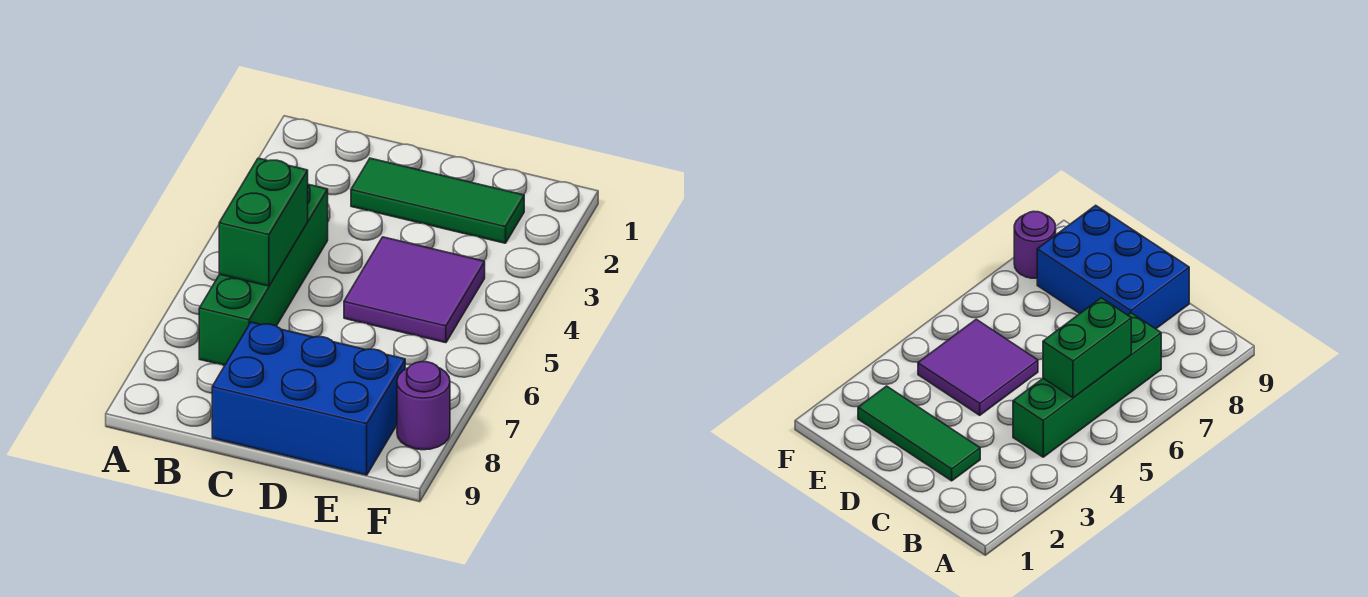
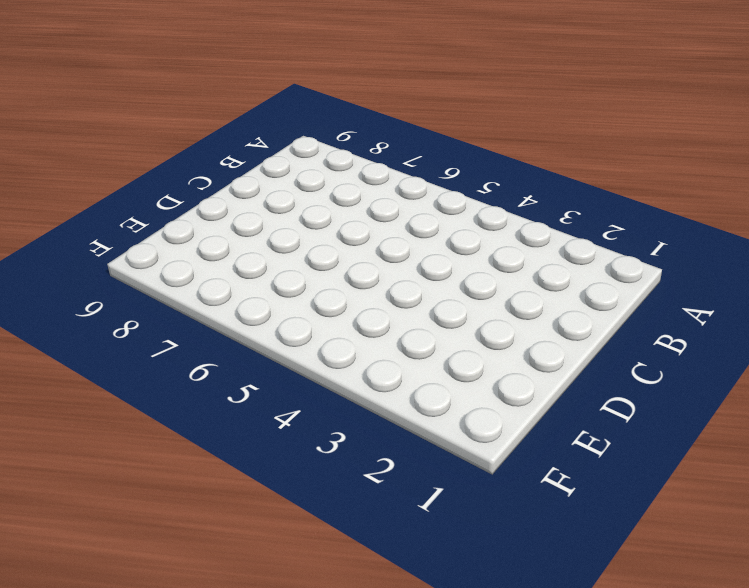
none -> green brick B4:B7 level 1
none -> green tile C2:E2 level 1

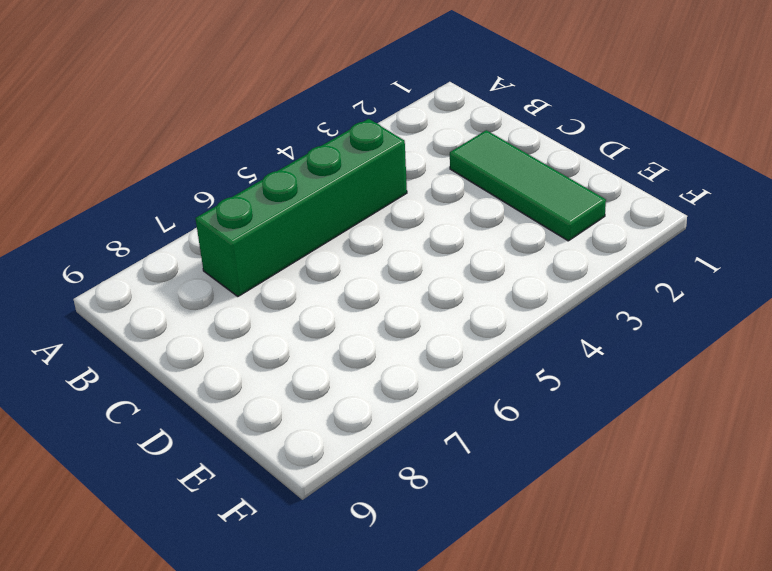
none -> blue brick C8:E9 level 1
none -> purple tile D4:E5 level 1

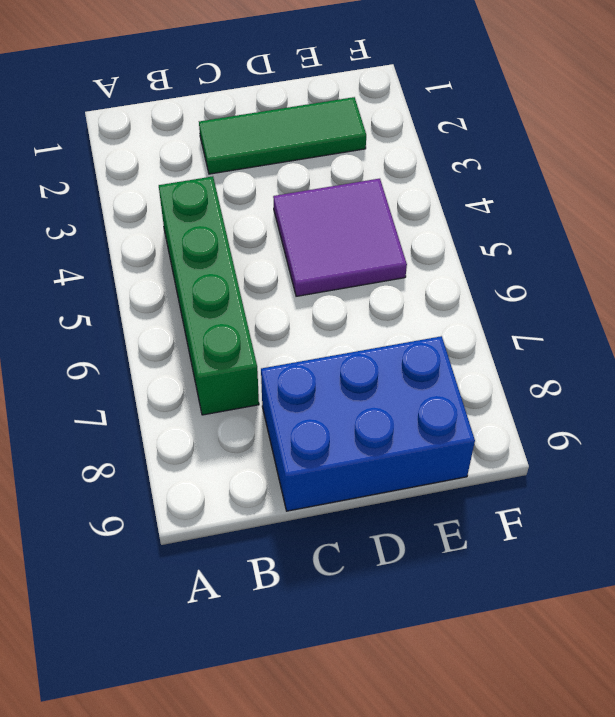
none -> purple round brick F8 level 1
none -> green brick B5:B6 level 2

